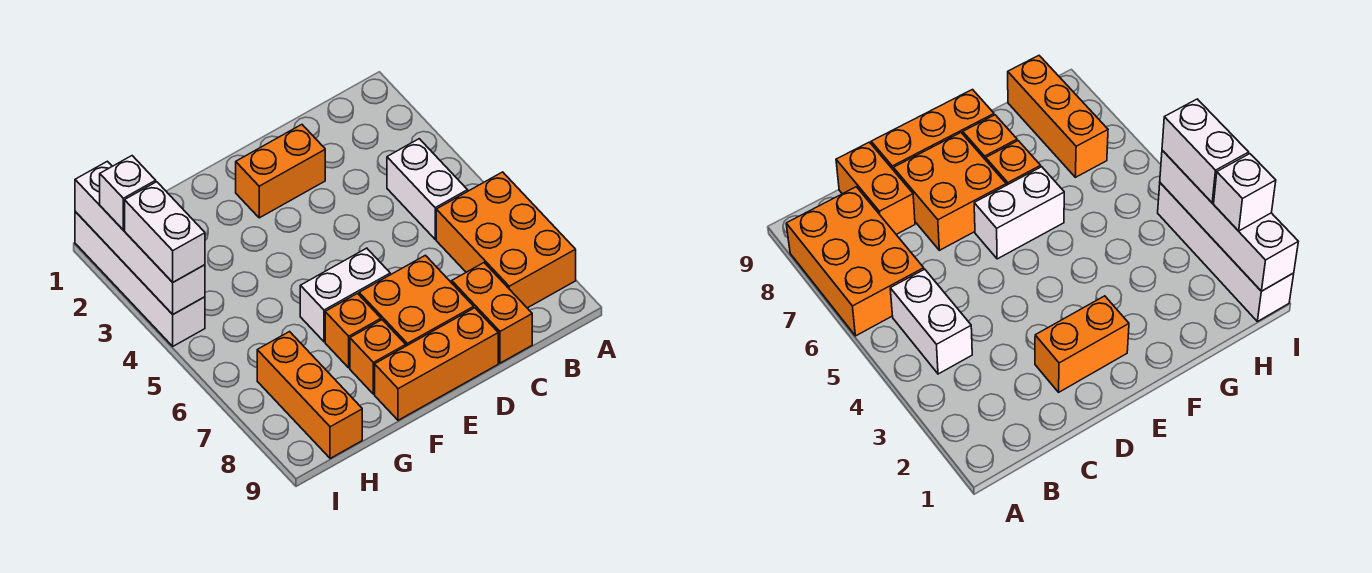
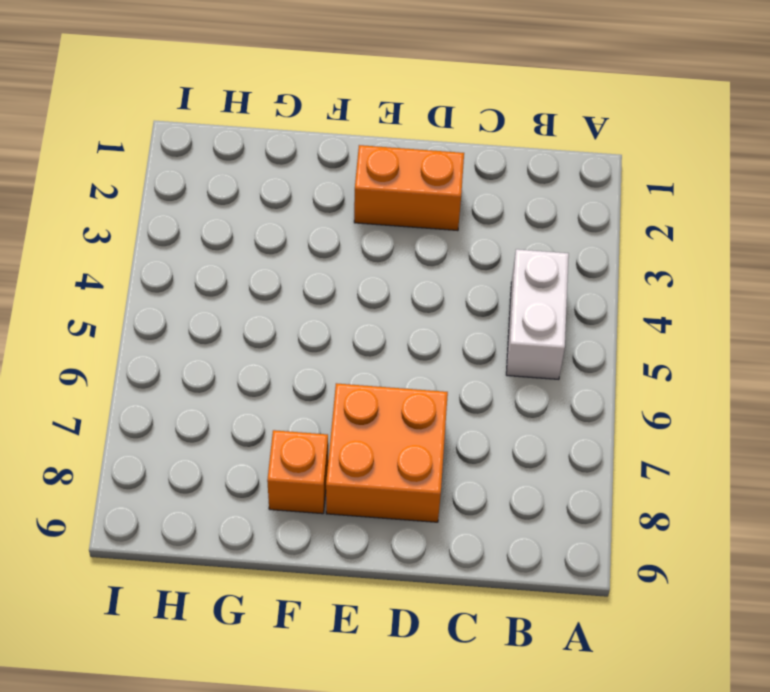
none -> orange brick A6:B8 level 1
none -> orange brick C8:C9 level 1
none -> orange brick D9:F9 level 1

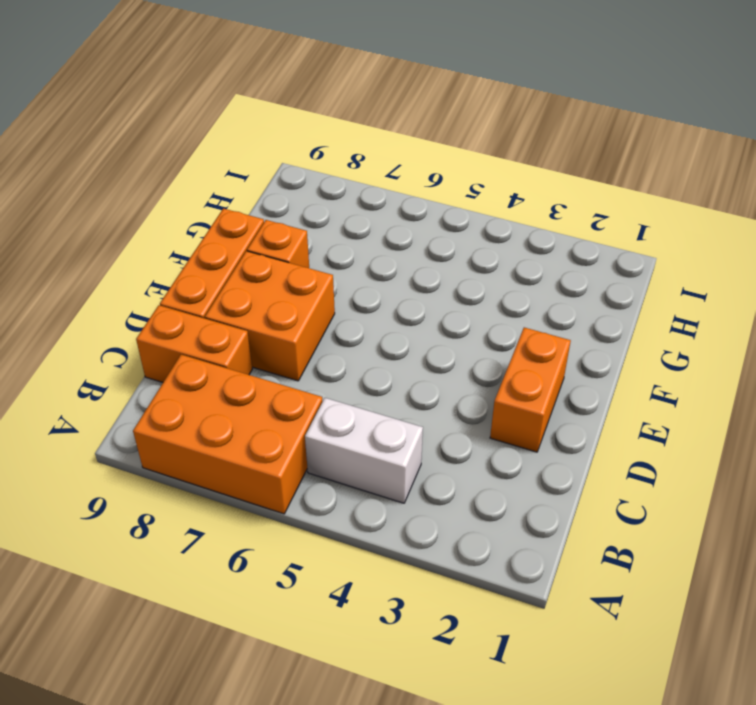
none -> white brick E6:F6 level 1
none -> orange brick F7 level 1
none -> orange brick H7:H9 level 1

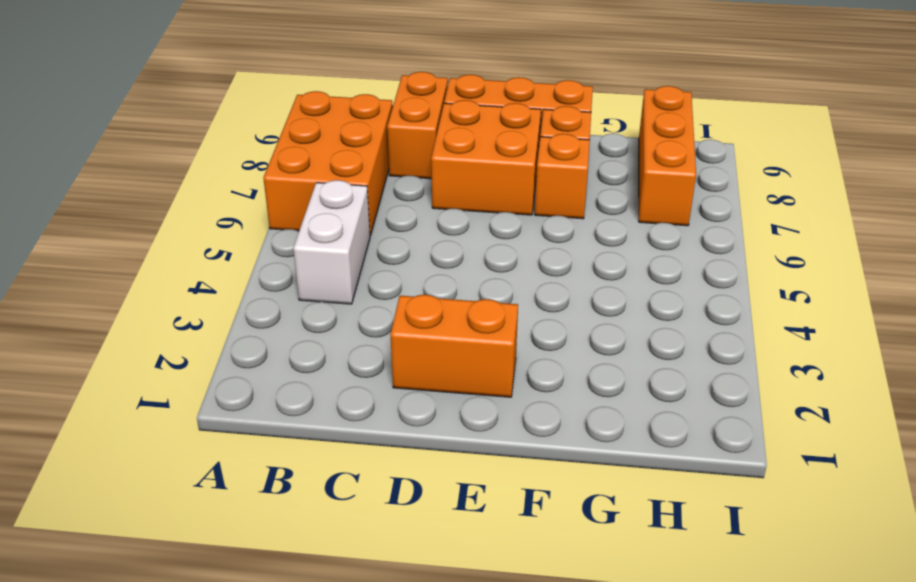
none -> white brick E6:F6 level 1
none -> white brick I1:I4 level 1
none -> white brick I1:I4 level 2

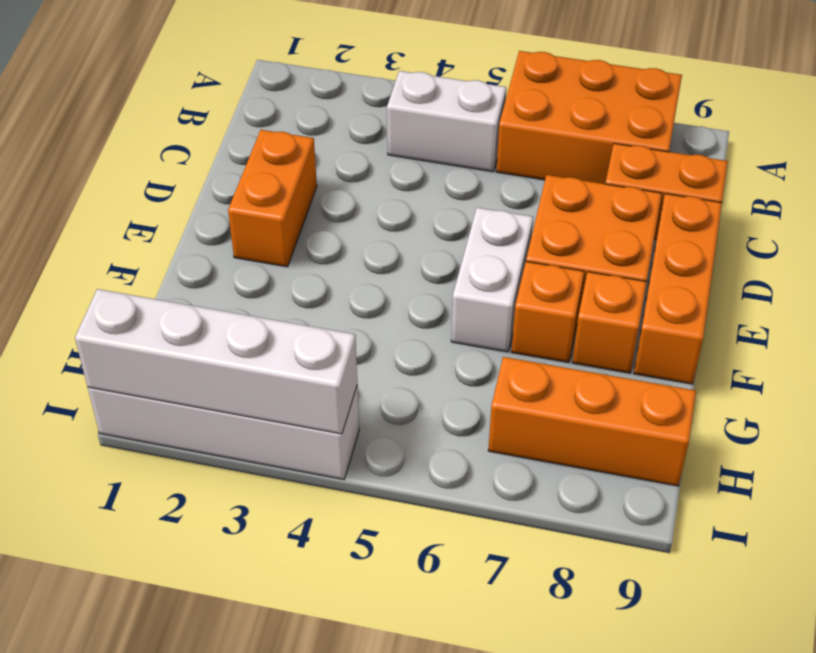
none -> white brick I2 level 3
none -> white brick I3:I4 level 3

